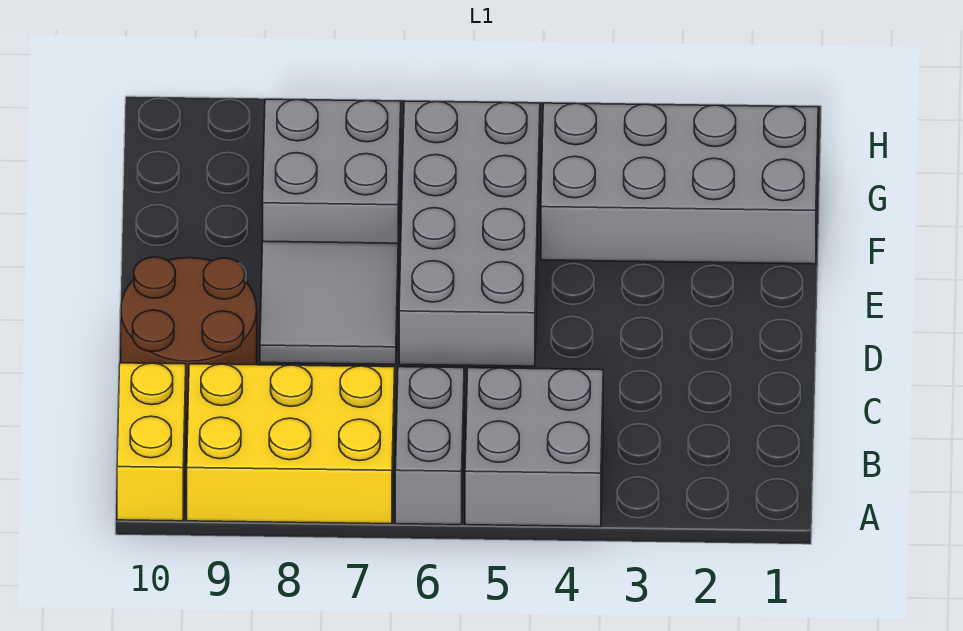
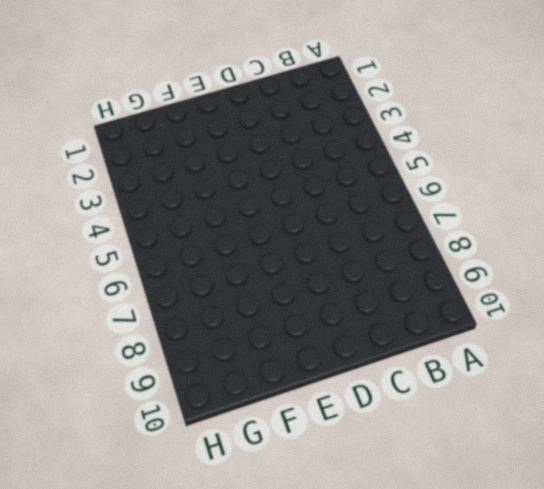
none -> grey brick A4:B5 level 1
none -> grey brick A6:B6 level 1

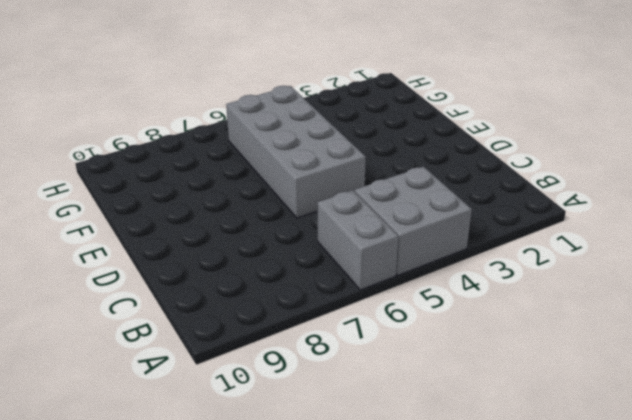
none -> yellow brick A7:B9 level 1
none -> yellow brick A10:B10 level 1

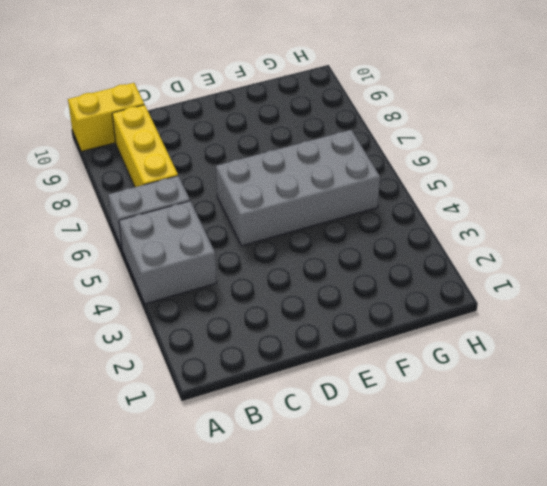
yellow brick B7:B9 level 1 -> yellow brick A7:B9 level 1
none -> brown round brick C9:D10 level 1
none -> grey tile D7:E8 level 1

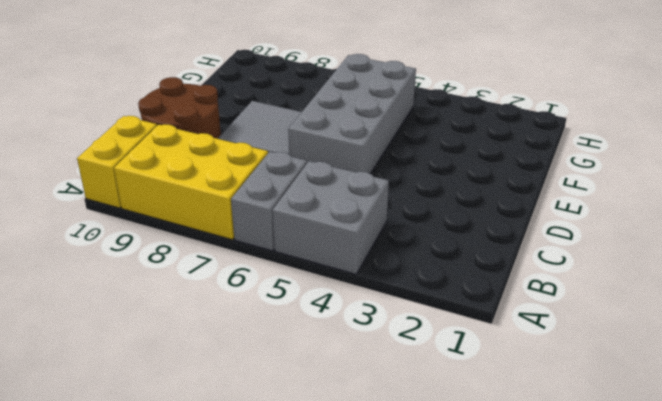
none -> grey brick F1:G4 level 1
none -> grey brick F7:G8 level 1

